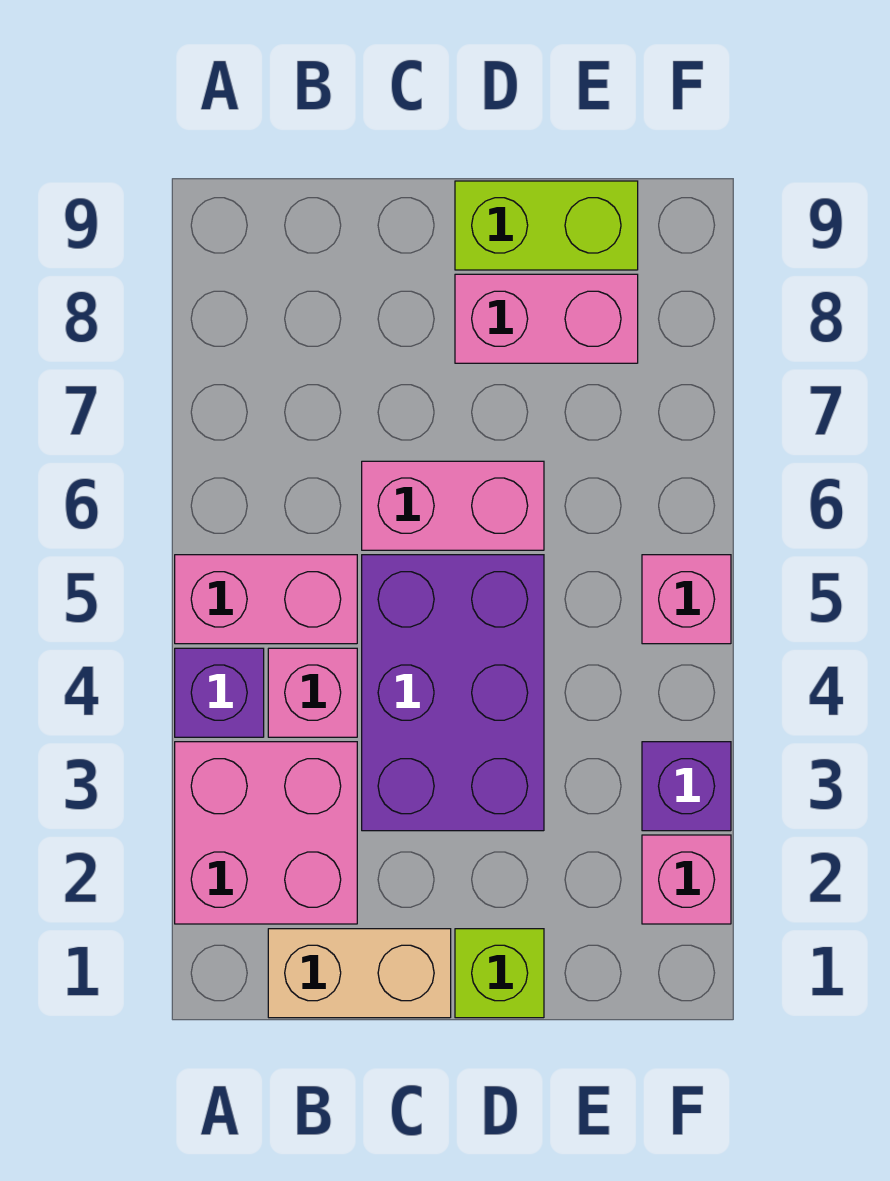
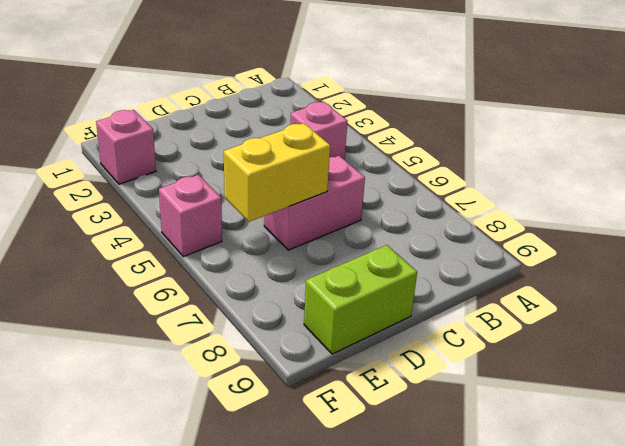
yellow brick D6:E6 level 2 -> none
none -> pink brick A2:B3 level 1
none -> purple brick A4 level 1
none -> pink brick A5:B5 level 1

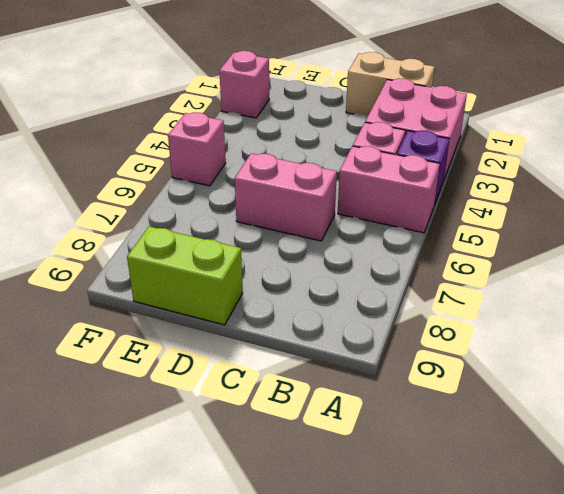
none -> purple brick C3:D5 level 1
none -> lime brick D1 level 1
none -> pink brick D8:E8 level 1

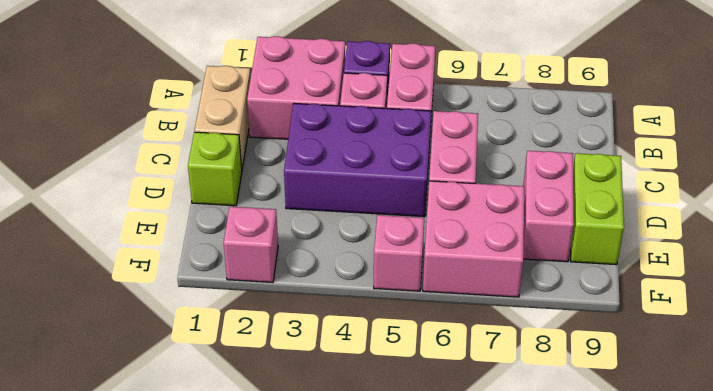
pink brick E6:F7 level 1 -> none
none -> purple brick F3 level 1

